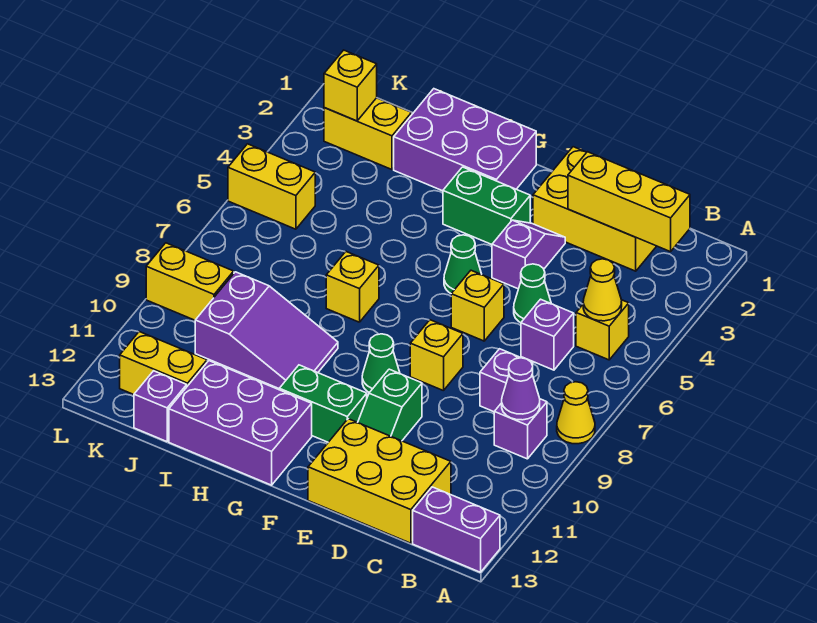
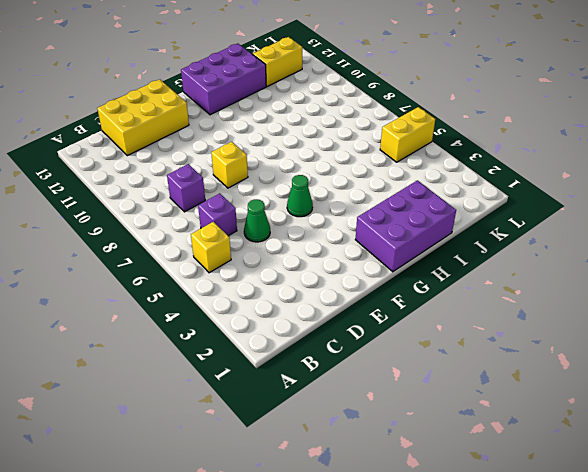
none -> yellow cone A8 level 1
none -> purple brick A13:B13 level 1
none -> purple brick B9 level 1
none -> yellow brick C1:E2 level 1

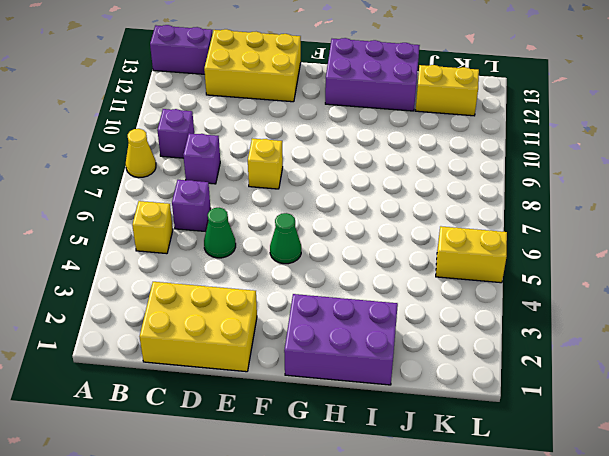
none -> purple slope E3:E4 level 1 top 4
none -> yellow brick E6 level 1
none -> green slope E10:E11 level 1 top 10
none -> green brick F3:G3 level 1

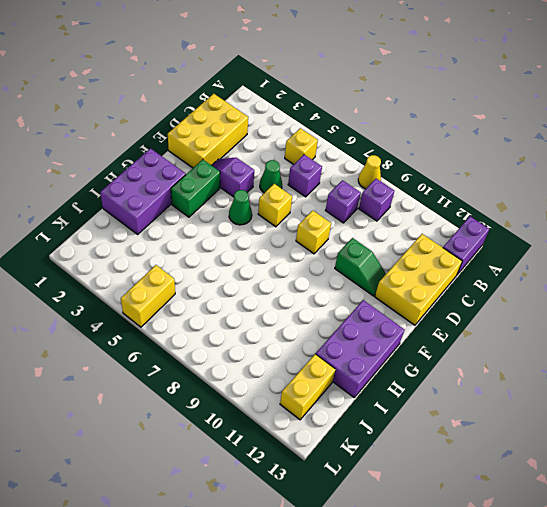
none -> green cone F9 level 1
none -> green brick F11:G11 level 1
none -> yellow brick H7 level 1
none -> purple slope H9:J10 level 1 top J

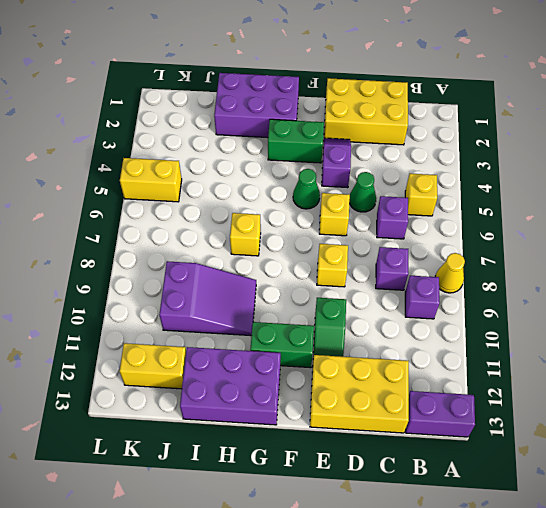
none -> green cone F9 level 1
none -> yellow brick J2:K2 level 1
none -> purple brick J13 level 1
none -> yellow brick K9:L9 level 1

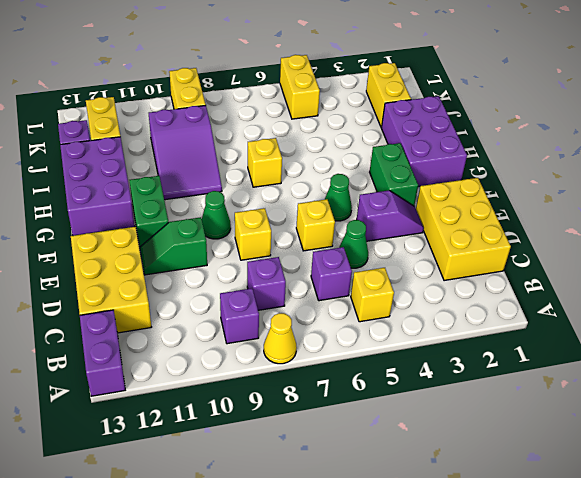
none -> yellow brick B2:D2 level 2
none -> yellow cone B5 level 2
none -> purple cone B9 level 2
none -> yellow brick K2 level 2

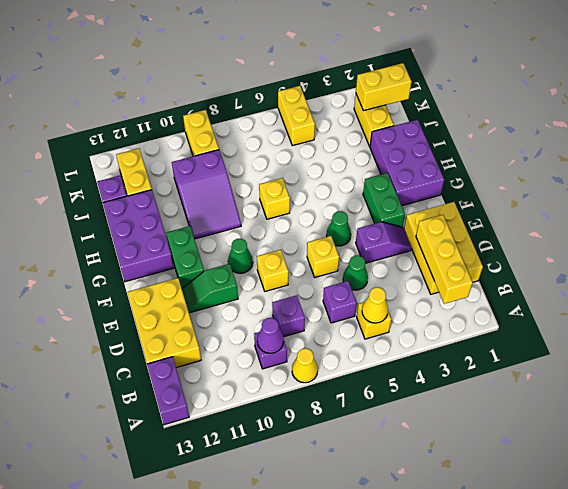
yellow brick K1:K2 level 2 -> yellow brick K2 level 2

